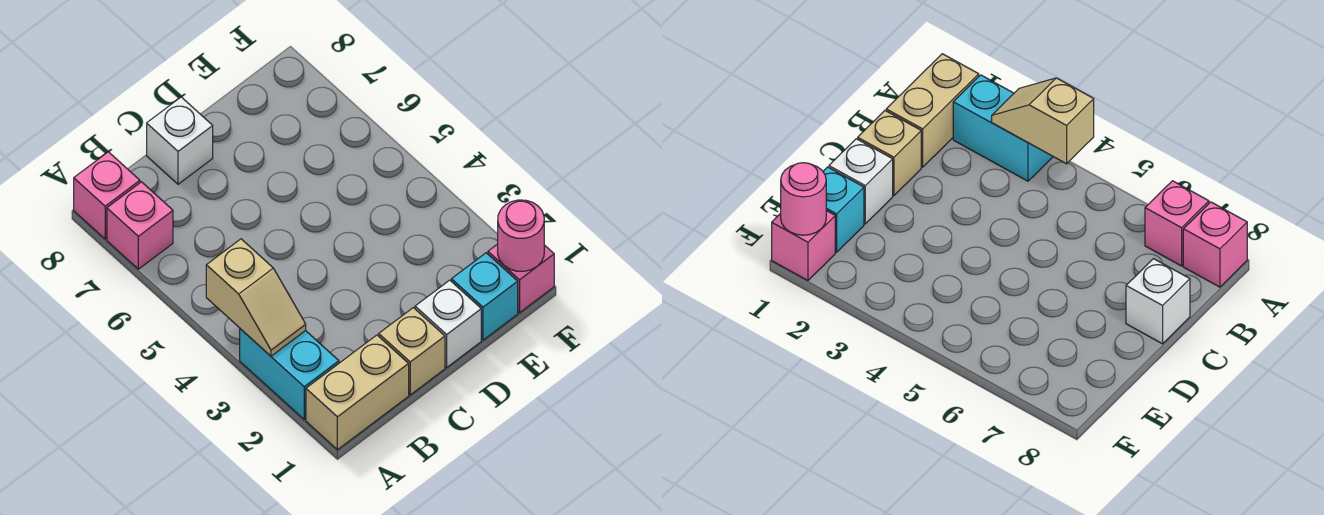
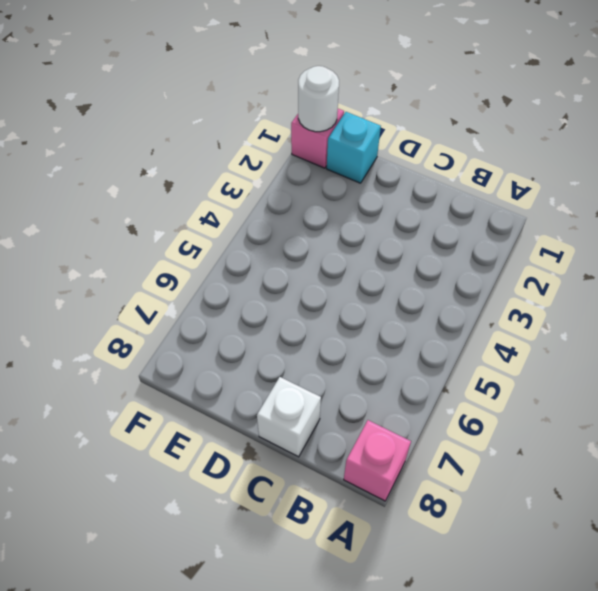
white round brick F1 level 2 -> pink round brick F1 level 2
none -> tan brick A1:B1 level 1
none -> cyan brick A2:A3 level 1

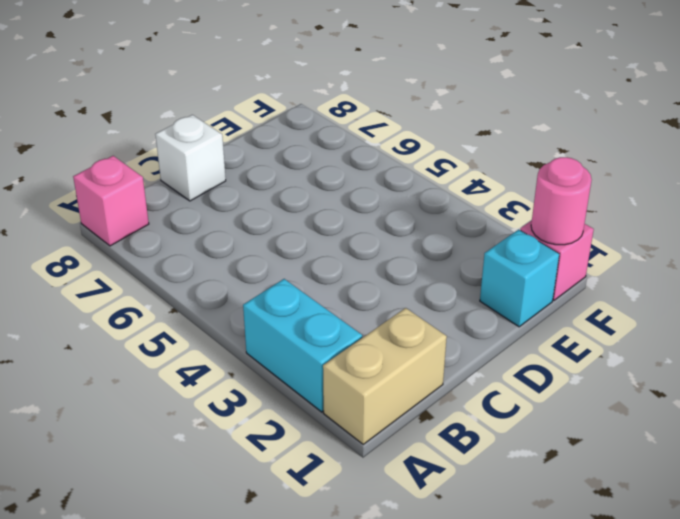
none -> pink brick A7 level 1
none -> tan brick C1 level 1

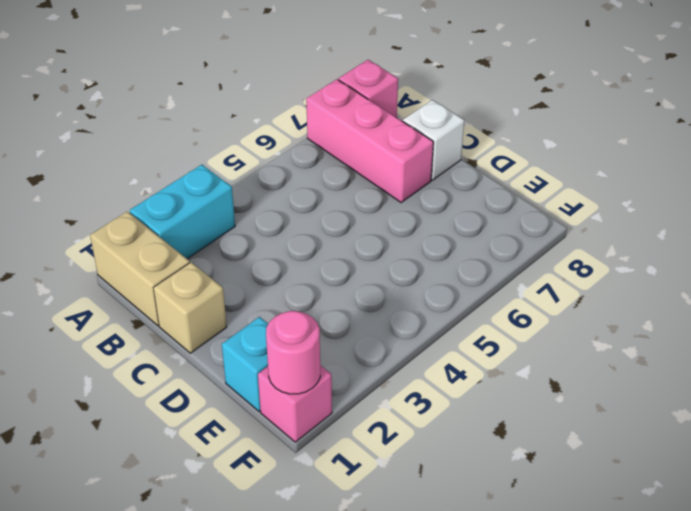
pink brick A7:C7 level 1 -> pink brick A7 level 1
none -> white brick D1 level 1
none -> tan slope A3:A4 level 2 top 4

